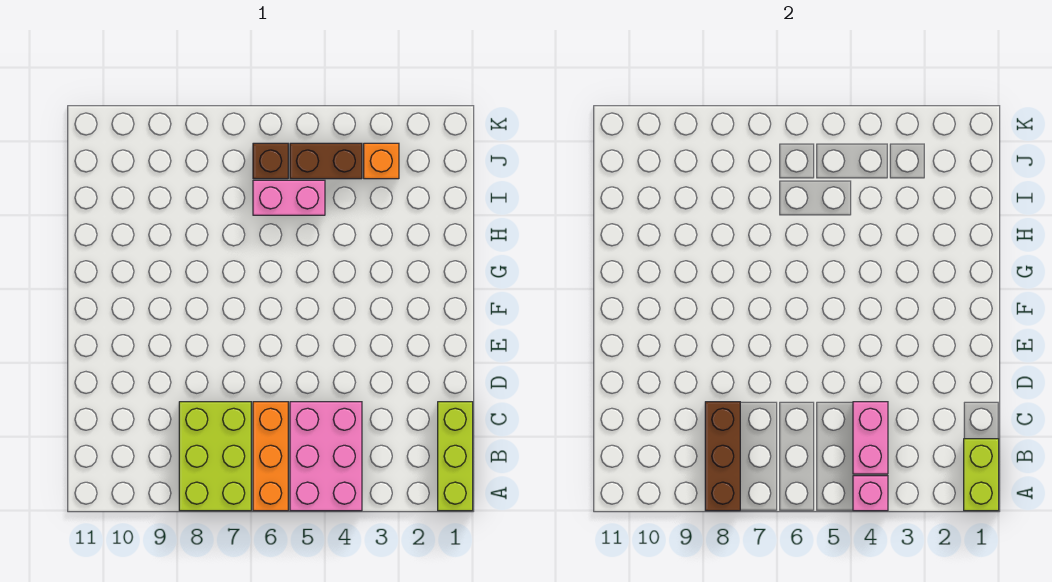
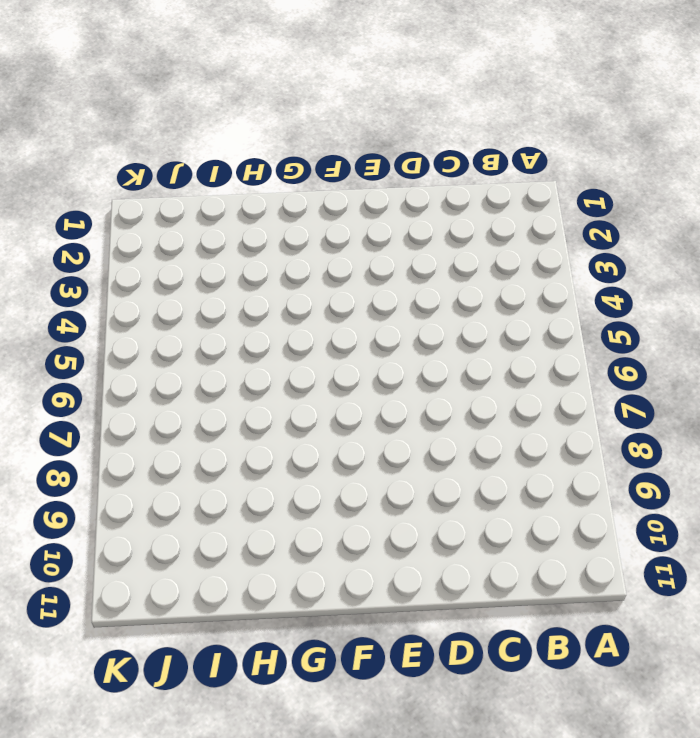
none -> lime brick A1:C1 level 1
none -> pink brick A4:C5 level 1
none -> orange brick A6:C6 level 1

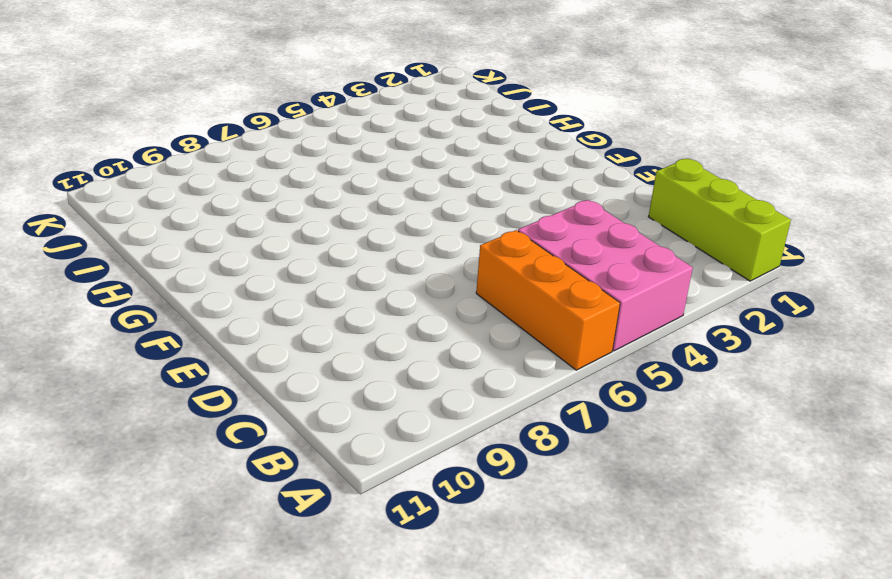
none -> lime brick A7:C8 level 1
none -> pink brick I5:I6 level 1
none -> orange brick J3 level 1

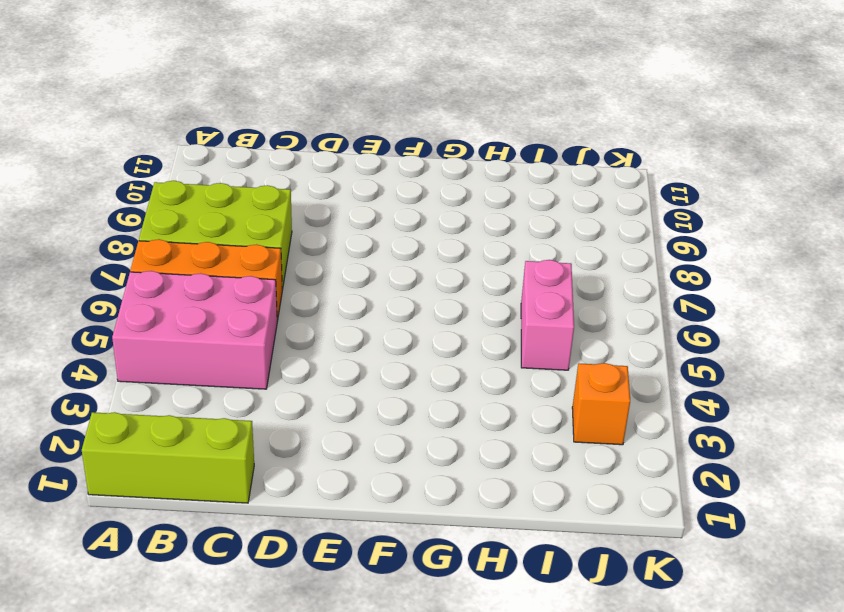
none -> brown brick J4:J5 level 1
none -> brown brick J6 level 1
none -> lime brick A1:B1 level 2

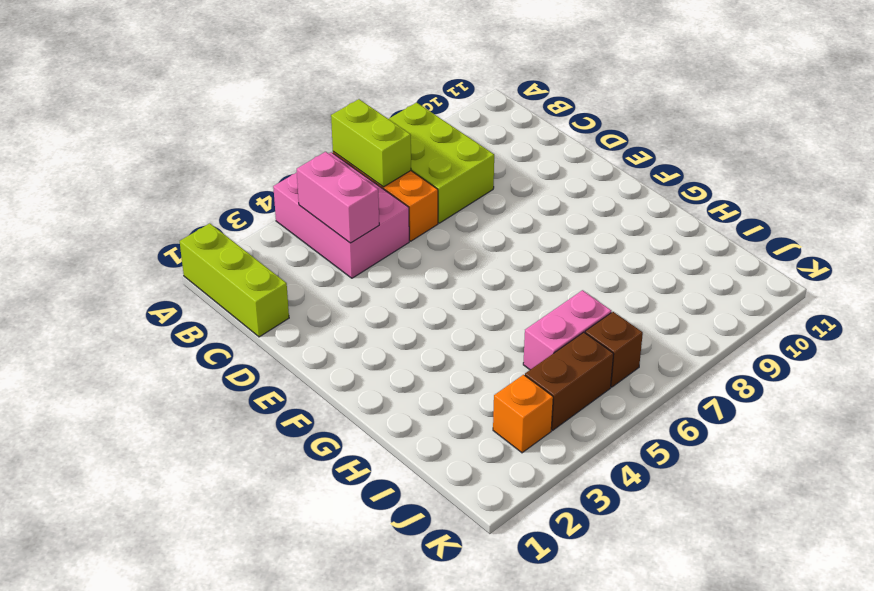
lime brick A6:B6 level 2 -> lime brick A1:B1 level 2
none -> pink brick A4 level 2
none -> brown brick A8:C8 level 2

